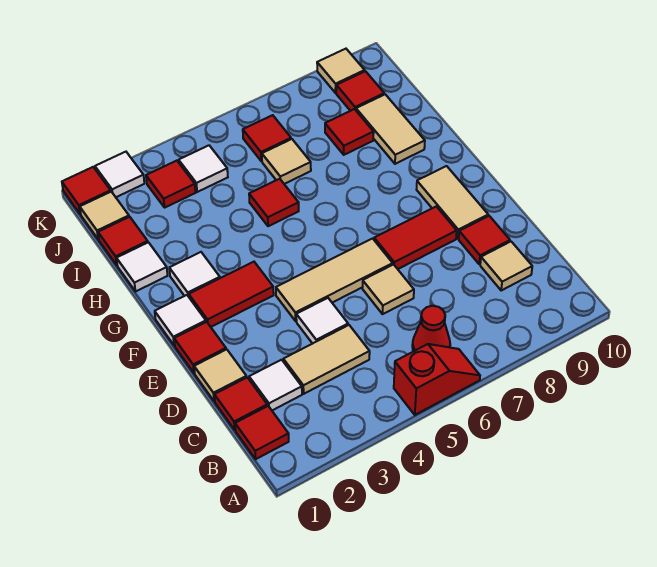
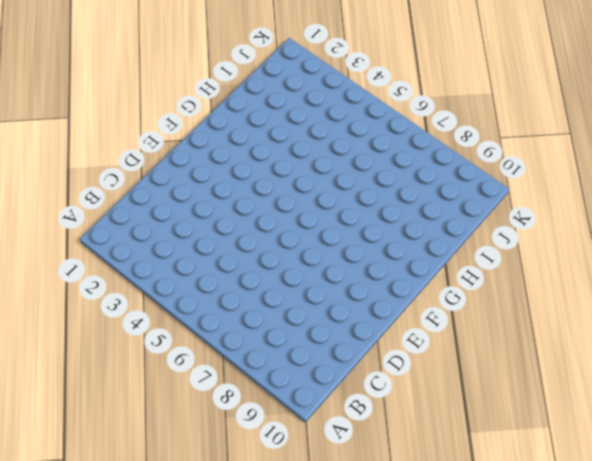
none -> red slope A5:A6 level 1 top 5
none -> red tile B1 level 1
none -> red cone B6 level 1
none -> red tile C1 level 1

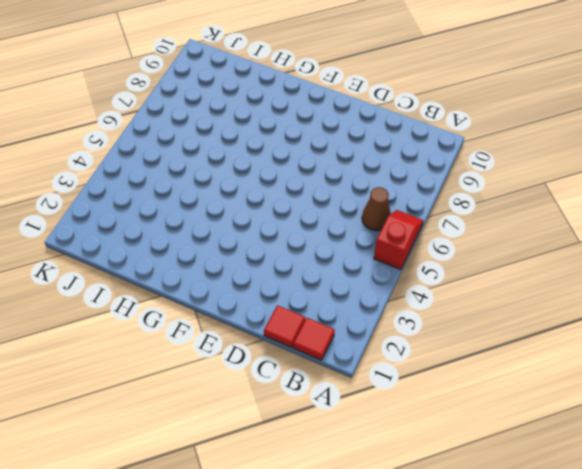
brown cone B6 level 1 -> red cone B6 level 1
none -> white tile C2 level 1
none -> tan tile C3:C4 level 1
none -> tan tile C9 level 1
none -> tan tile D1 level 1

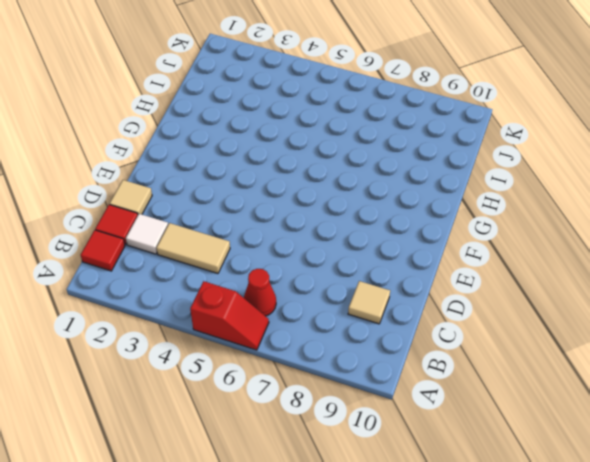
none -> white tile D4 level 1
none -> tan tile D6 level 1
none -> red tile D9 level 1
none -> red tile E1 level 1

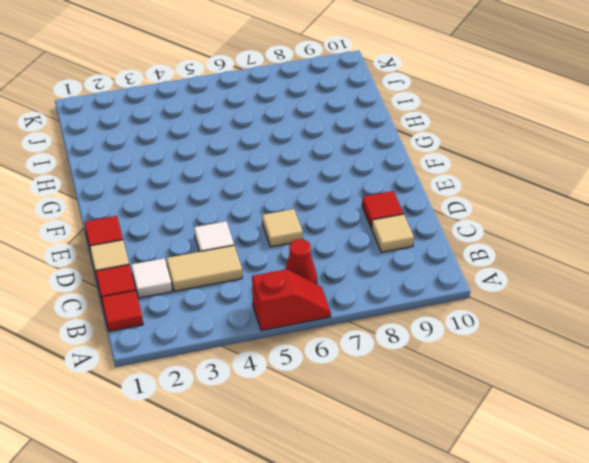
none -> tan tile E4:E6 level 1
none -> red tile E7:E8 level 1
none -> tan tile E9:F9 level 1
none -> white tile F1 level 1

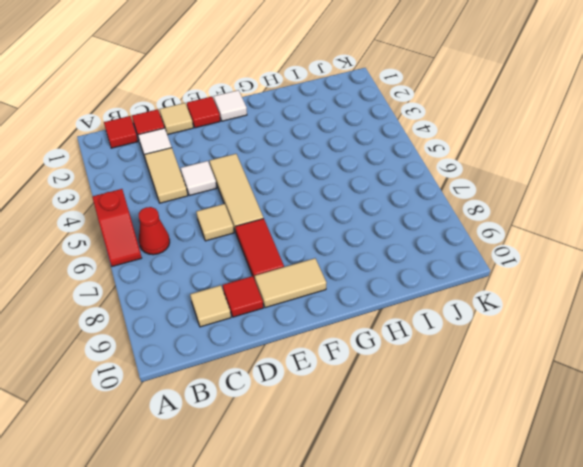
none -> red tile F2:F3 level 1
none -> white tile G2 level 1
none -> white tile H1 level 1
none -> red tile H5 level 1

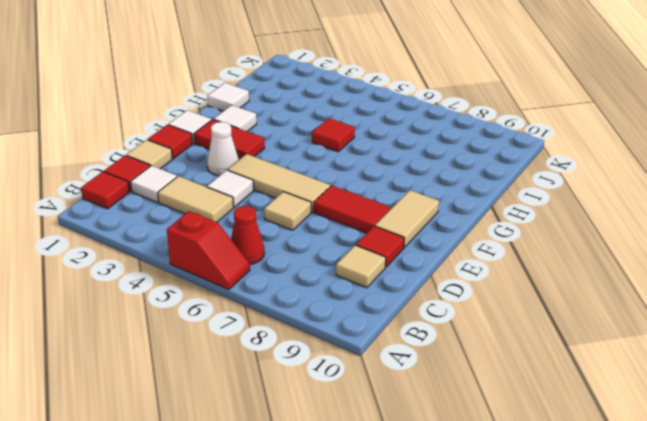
white cone E3 level 1 -> none
none -> tan tile H9:I9 level 1
none -> red tile I1 level 1
none -> tan tile I6 level 1
none -> red tile I8 level 1

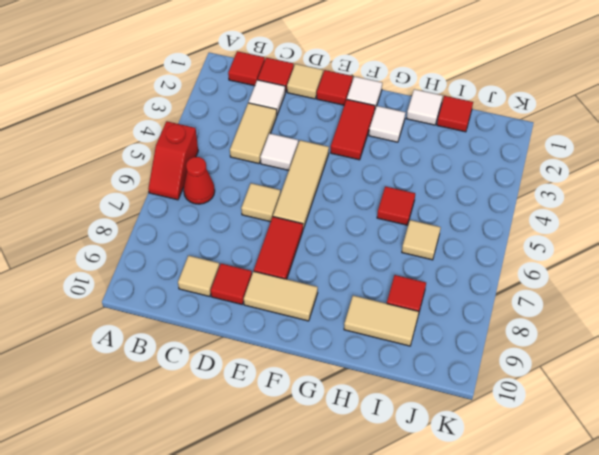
none -> tan tile J1 level 1
none -> red tile J3 level 1
none -> white tile J4 level 1
none -> red tile J6 level 1

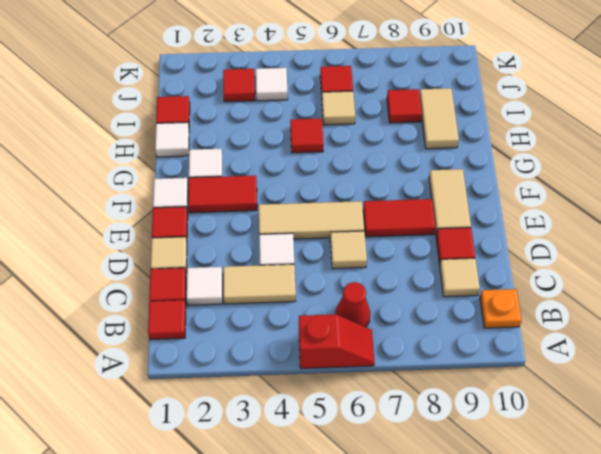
orange plate B10 level 1 -> none
none -> tan tile J1 level 1
none -> red tile J9 level 1
none -> red tile K1 level 1
none -> white tile K2 level 1

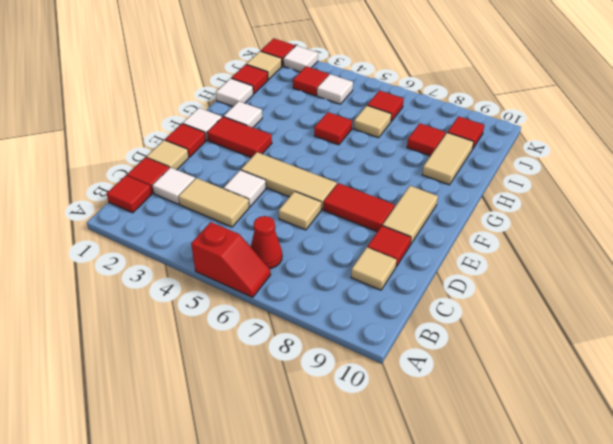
none -> tan tile K9 level 1

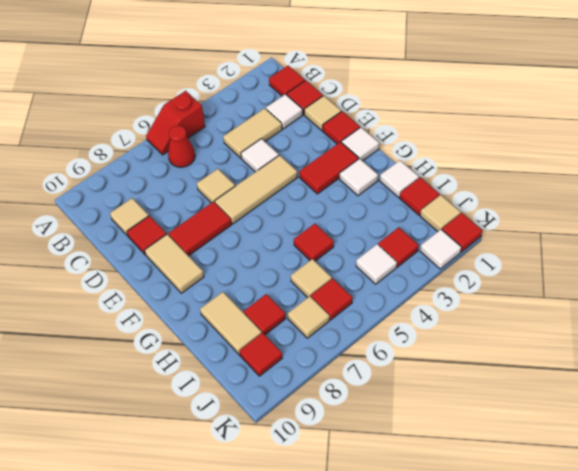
tan tile J7 level 1 -> tan tile K9 level 1

